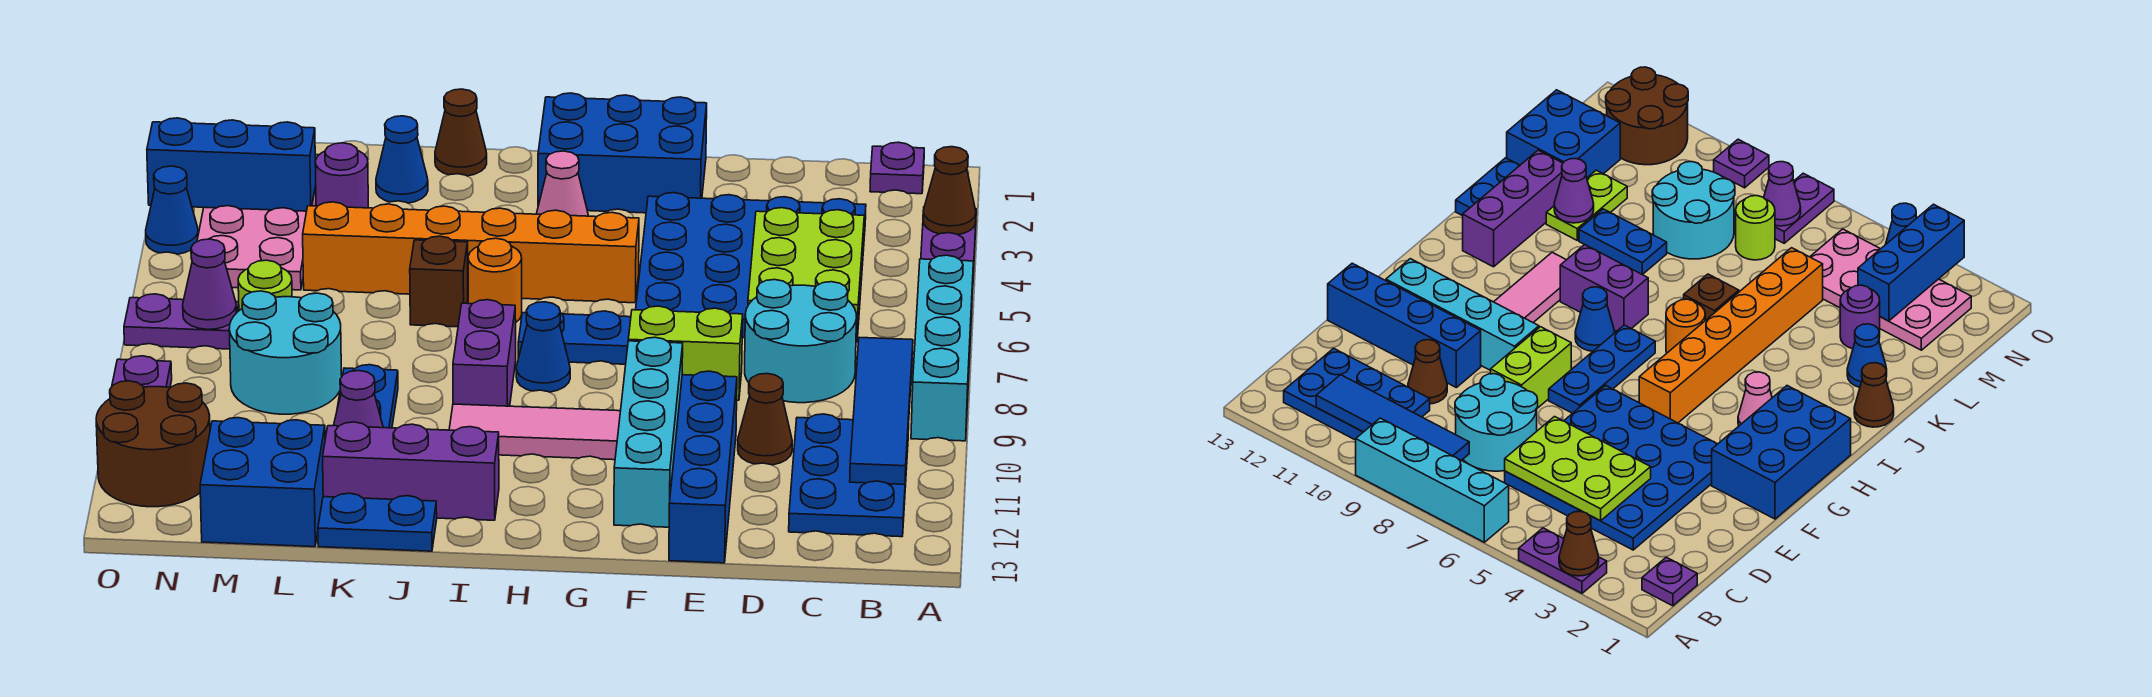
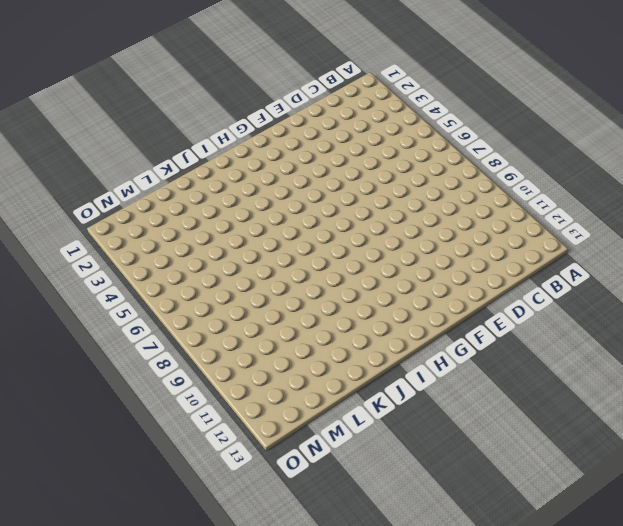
none -> purple plate A3:A4 level 1
none -> cyan brick A6:A9 level 1
none -> purple plate B1 level 1
none -> blue plate B10:C12 level 1

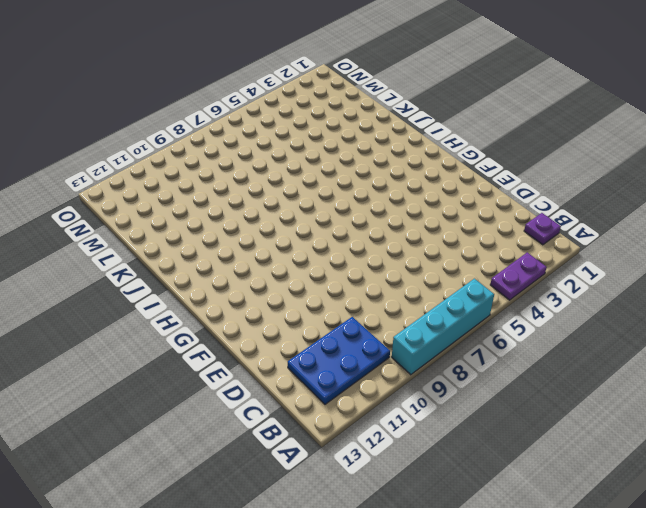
none -> blue plate C3:F6 level 1
none -> cyan round brick C7:D8 level 1
none -> brown cone D10 level 1
none -> lime brick E8:F8 level 1

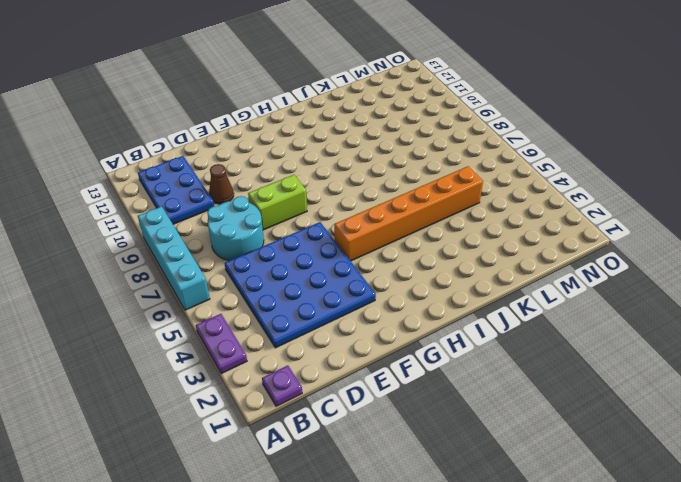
none -> blue brick E10:E13 level 1
none -> blue brick F1:H2 level 1
none -> blue plate F7:H7 level 1
none -> cyan brick F9:F12 level 1

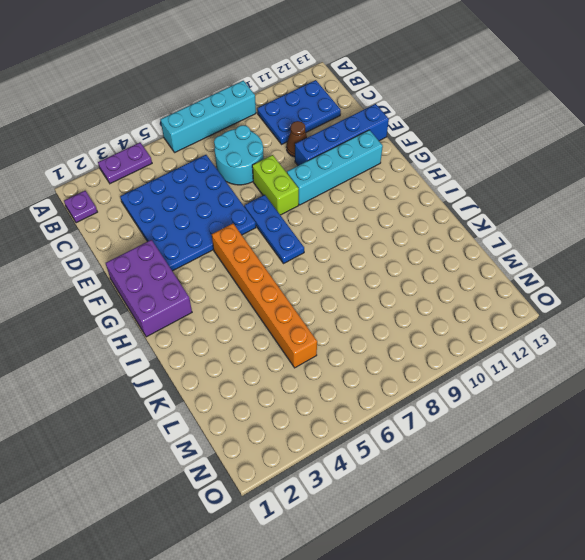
purple brick F1:H2 level 1 -> blue brick F1:H2 level 1
none -> pink tile G10:I10 level 1
none -> pink cone H3 level 1
none -> blue cone H8 level 1
none -> orange round brick I6 level 1

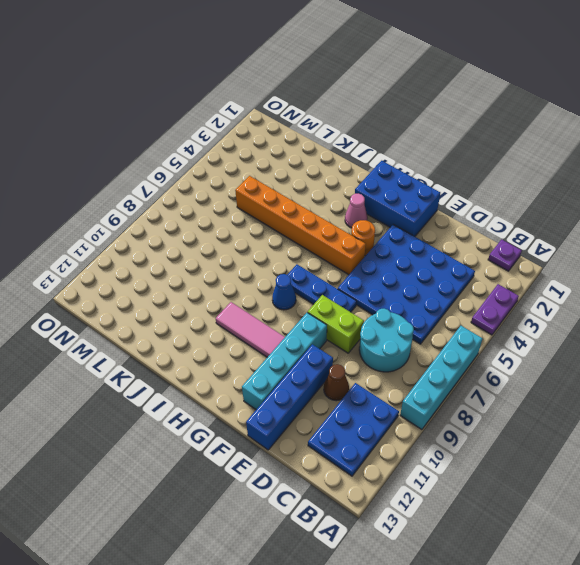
orange round brick G4 level 1 -> orange round brick I6 level 1
none -> purple brick I8:I9 level 1
none -> purple brick I12:K12 level 1
none -> brown cone J1 level 1
none -> brown brick J6 level 1

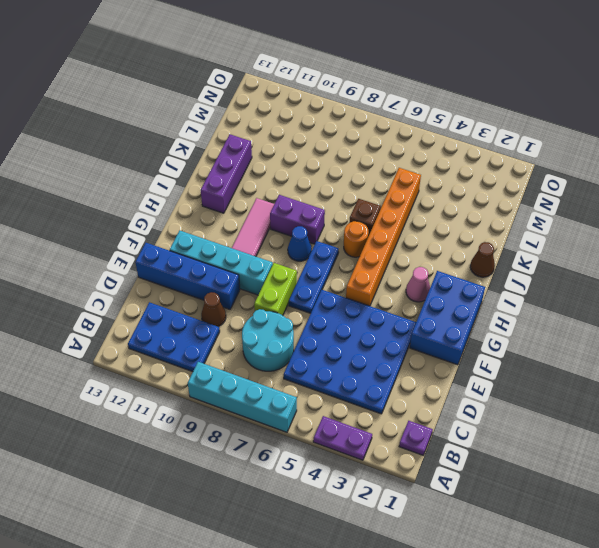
none -> blue plate J13:K13 level 1
none -> blue cone K2 level 1
none -> blue plate K9:K10 level 1
none -> lime plate K11:L11 level 1

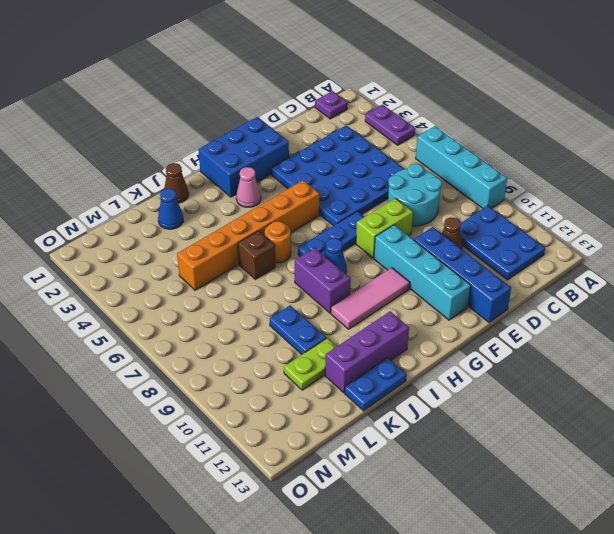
none -> purple round brick L3 level 1
none -> cyan round brick L8:M9 level 1
none -> blue brick L12:M13 level 1
none -> pink plate M2:N5 level 1

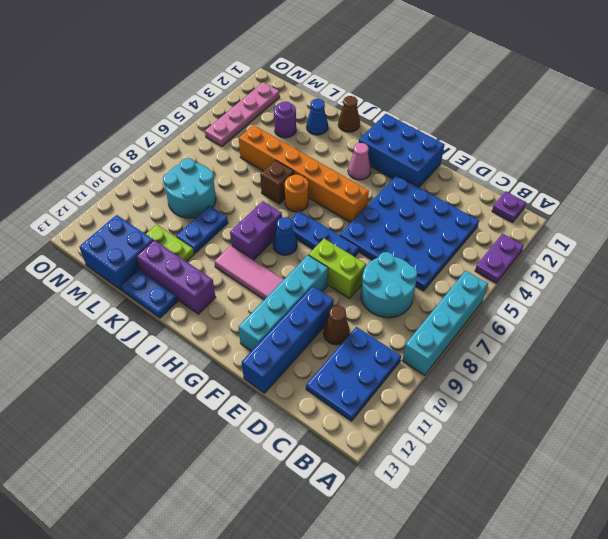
pink plate N2:N5 level 1 -> pink plate M2:N5 level 1
none -> lime round brick M7 level 1
none -> purple plate N7:O7 level 1
none -> brown round brick N11:O12 level 1
none -> blue cone O4 level 1

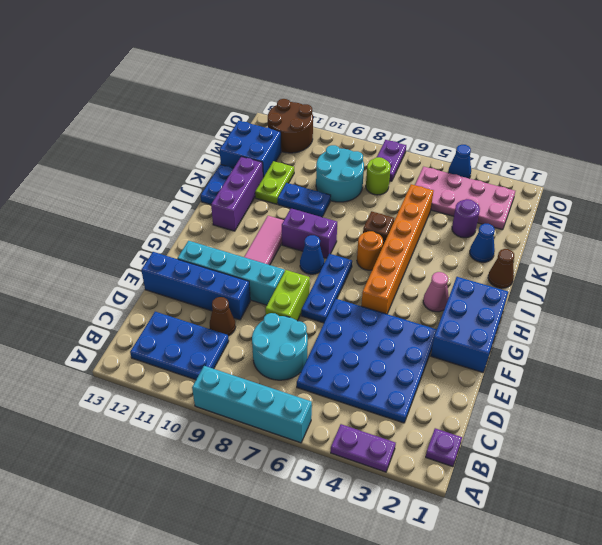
none -> purple plate O9 level 1
none -> brown cone A3 level 2
none -> blue tile B8:B11 level 2
none -> lime plate C4:D6 level 2

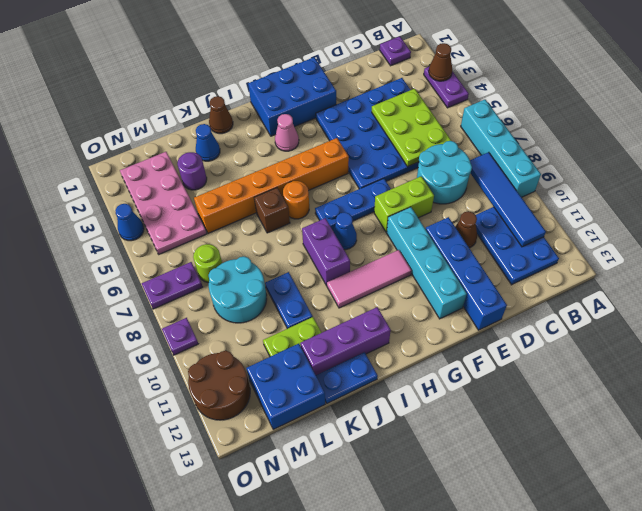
none -> purple cone K11 level 2
none -> blue brick M3:O3 level 2
none -> purple cone N7 level 2

